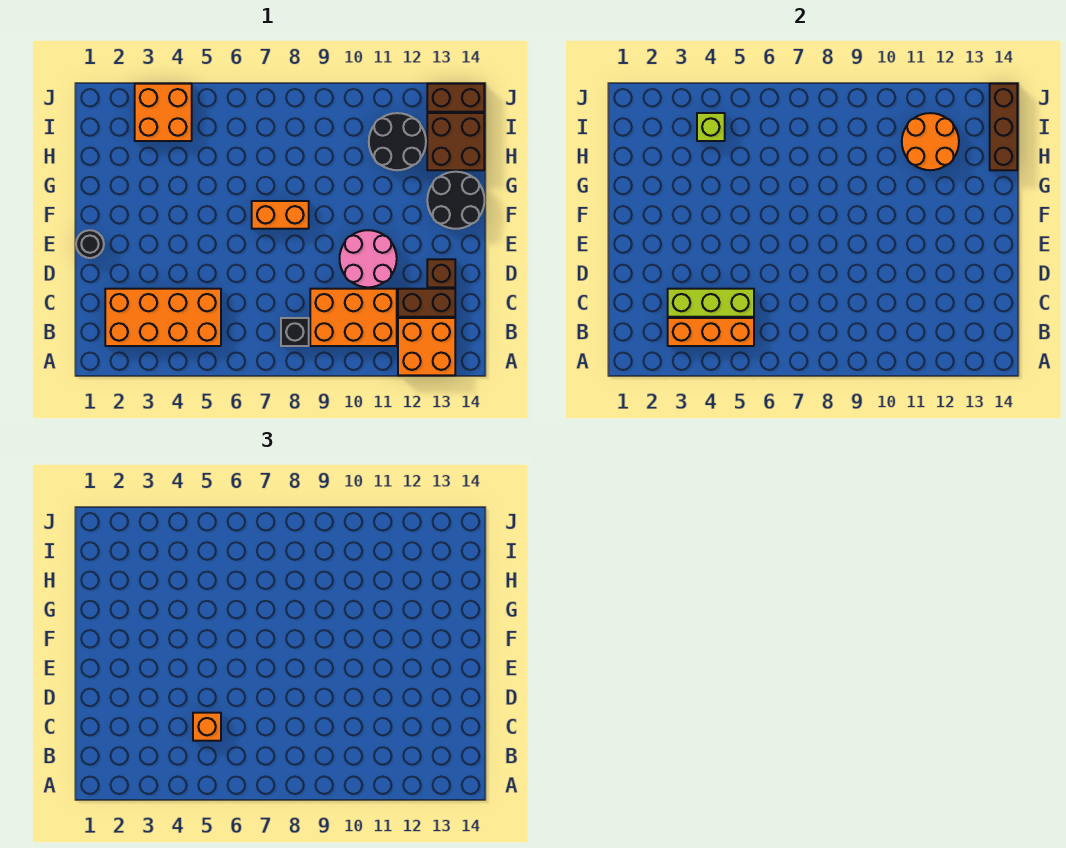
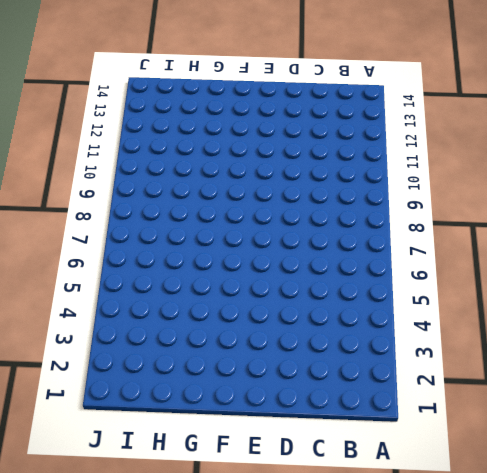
none -> orange brick A12:B13 level 1
none -> orange brick B2:C5 level 1
none -> black brick B8 level 1

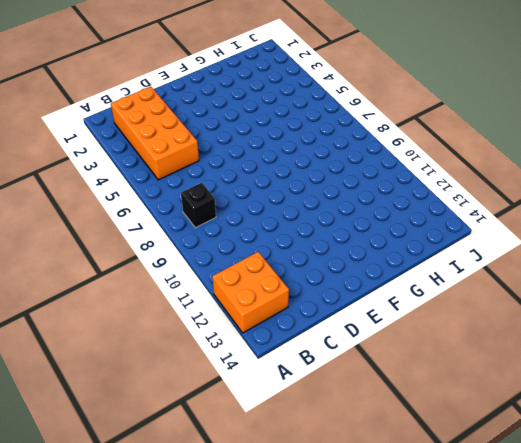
none -> orange brick B9:C11 level 1
none -> brown brick C12:C13 level 1
none -> pink round brick D10:E11 level 1

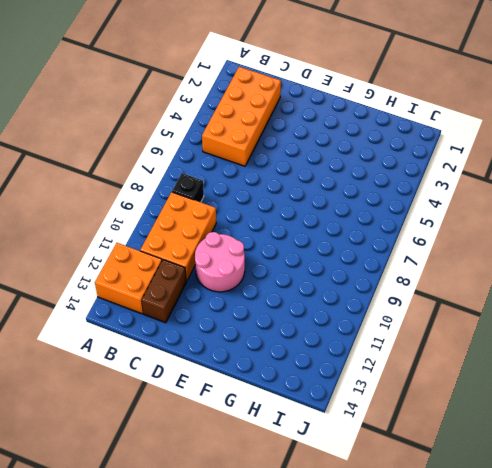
none -> brown brick D13 level 1
none -> black round brick E1 level 1
none -> orange brick F7:F8 level 1

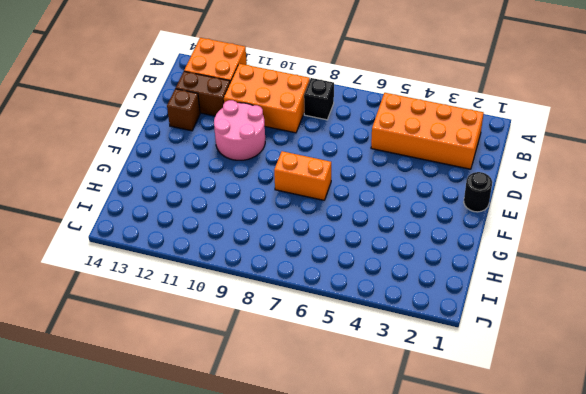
none -> black round brick F13:G14 level 1
none -> black round brick H11:I12 level 1
none -> brown brick H13:I14 level 1

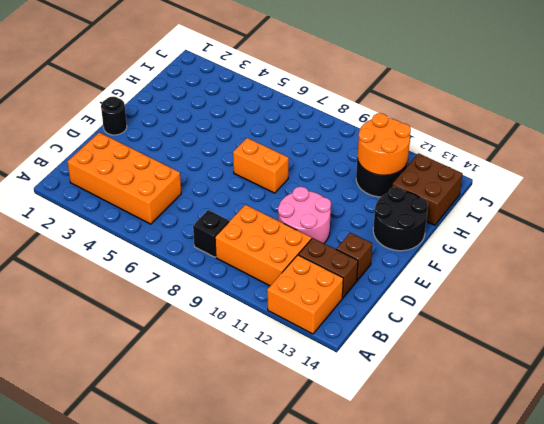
none -> orange brick I3:J4 level 1
none -> brown brick J13:J14 level 1
none -> orange brick B3:B5 level 2

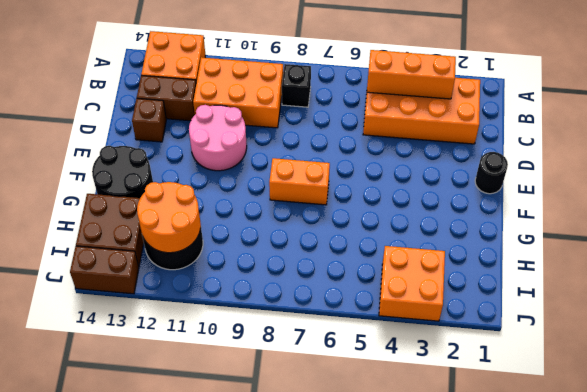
none -> lime brick C3:C5 level 2
none -> brown brick H14:J14 level 2
none -> lime brick I4 level 2

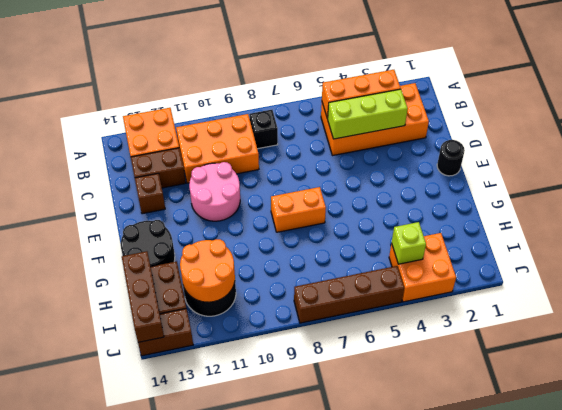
brown brick J5:J8 level 1 -> none
none -> orange brick C5 level 3

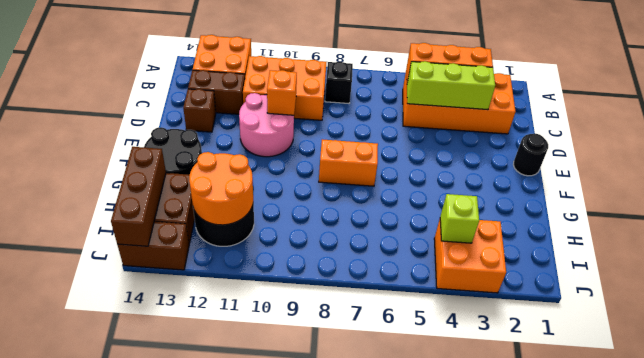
orange brick D10 level 2 -> orange brick C5 level 3

